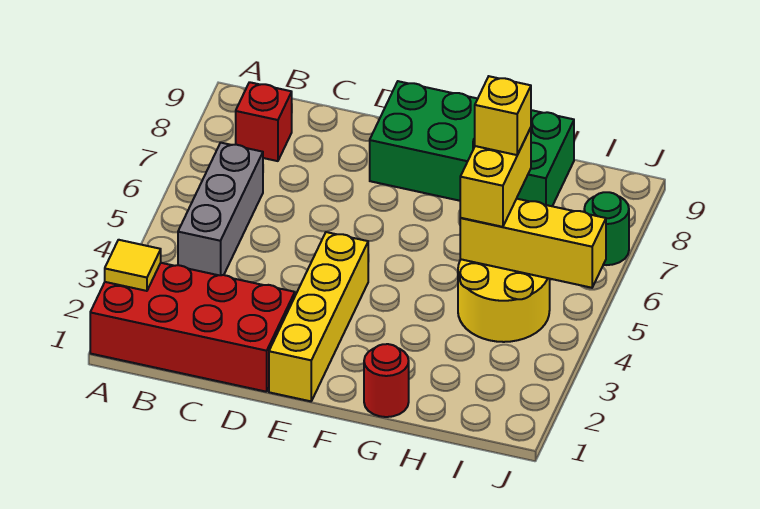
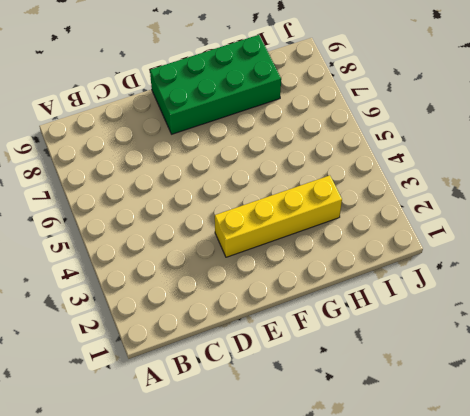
yellow brick E3:H3 level 1 -> yellow brick E1:E4 level 1
none -> red brick A1:D2 level 1
none -> grey brick B4:B6 level 1
none -> red brick B8 level 1

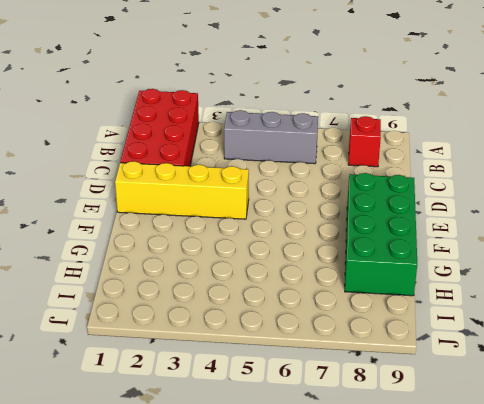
none -> red round brick G1 level 1
none -> yellow round brick H4:I5 level 1
none -> green round brick J7 level 1

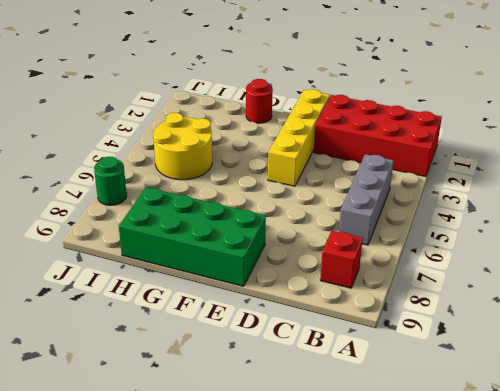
none -> yellow tile A2 level 2
none -> yellow brick H5:J5 level 2
none -> yellow brick H5:H6 level 3

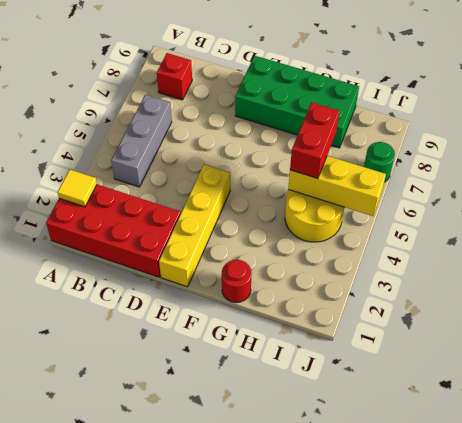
red brick H5:H6 level 3 -> yellow brick H5:H6 level 3
none -> yellow brick H6 level 4

